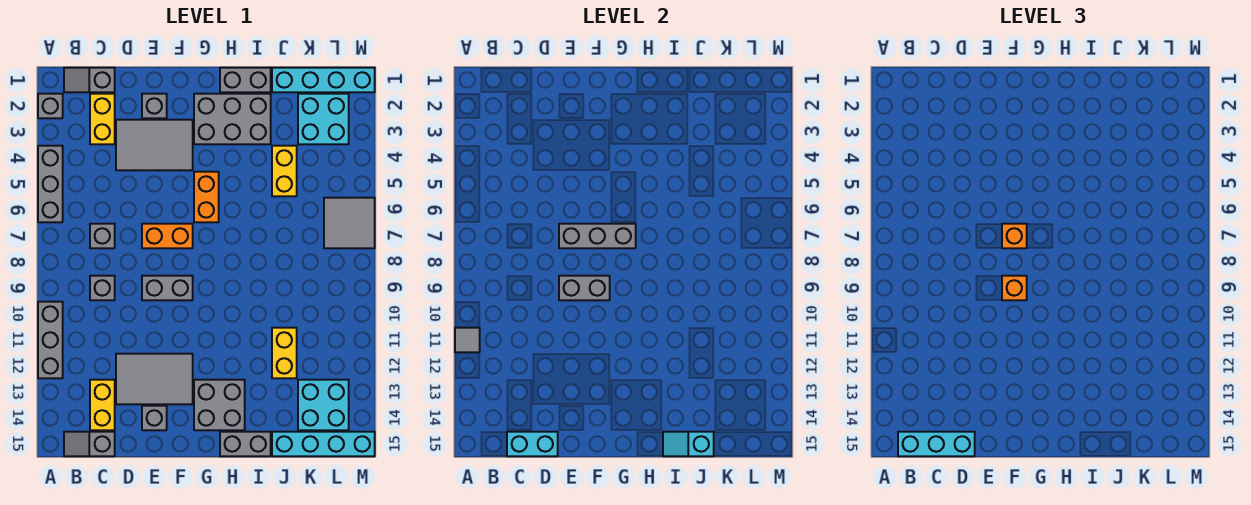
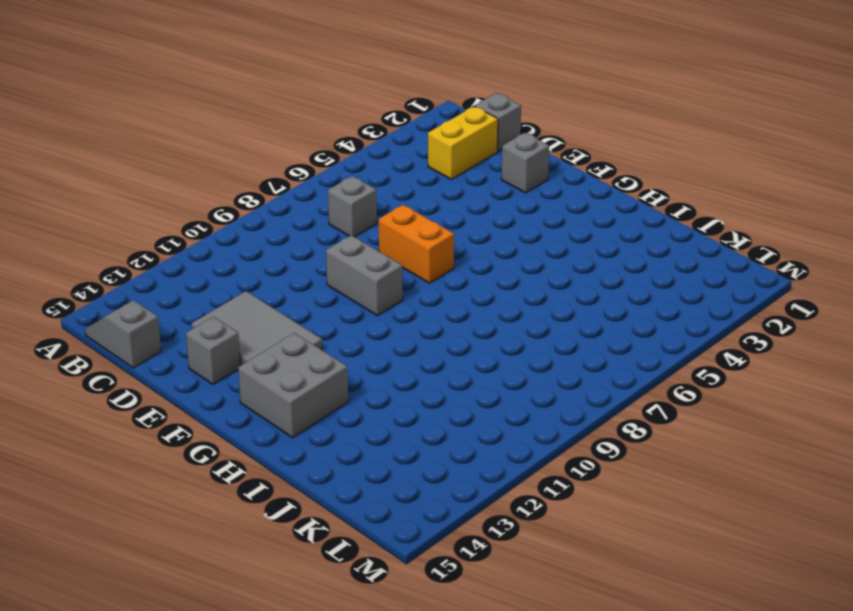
none -> grey brick A2 level 1
none -> grey brick A4:A6 level 1
none -> grey brick A10:A12 level 1
none -> grey brick C9 level 1

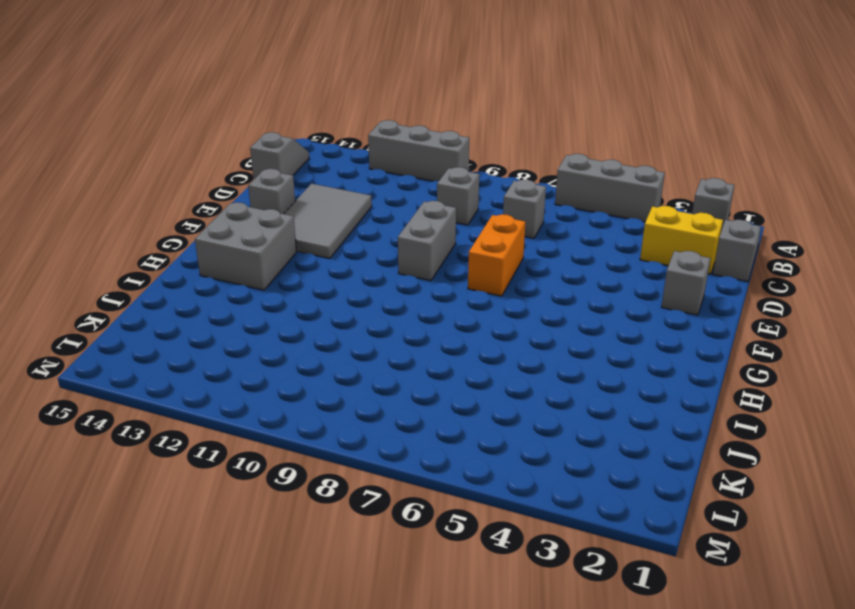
none -> yellow brick C13:C14 level 1
none -> grey tile D3:F4 level 1
none -> grey brick G2:I3 level 1
none -> orange brick G5:G6 level 1

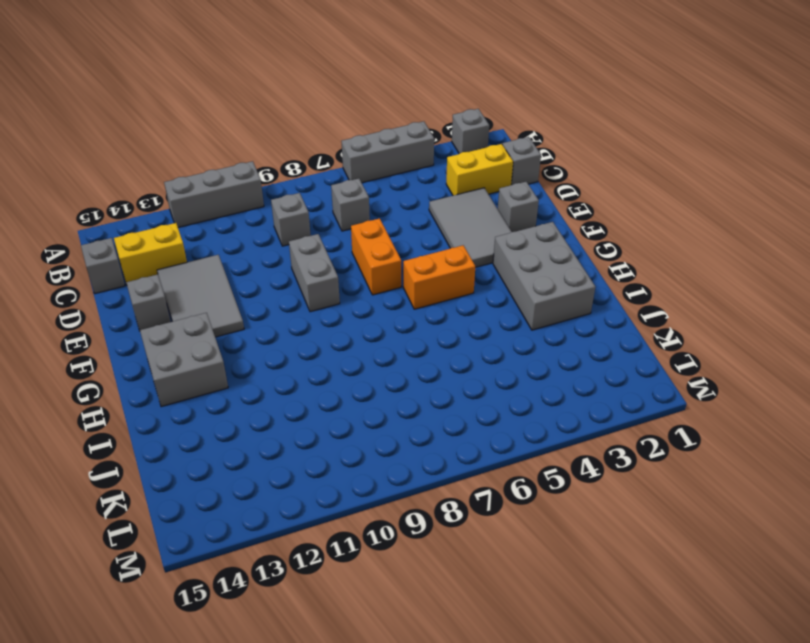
none -> grey brick H1:I1 level 1
none -> grey brick H15:I15 level 1
none -> cyan brick J1:M1 level 1
none -> yellow brick J4:J5 level 1

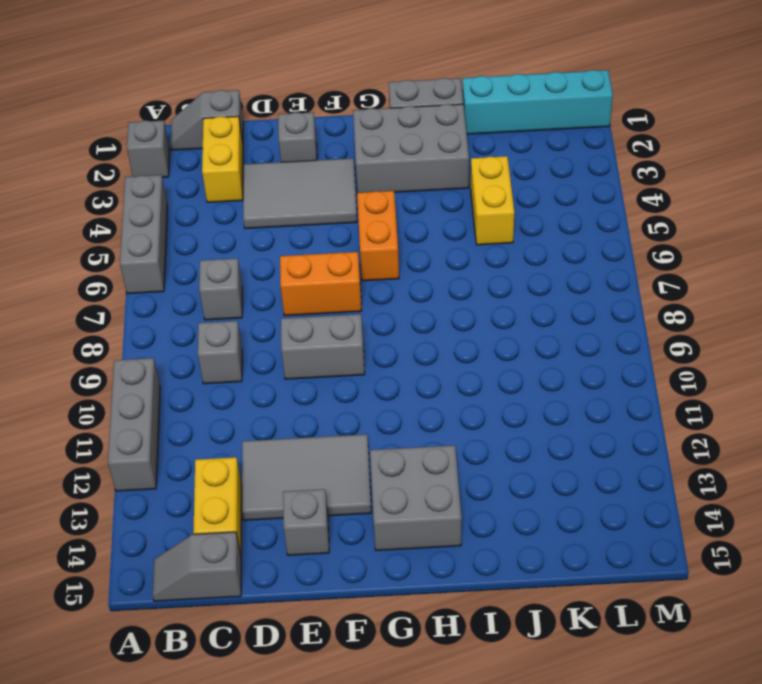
none -> grey brick H15:I15 level 1
none -> yellow brick J11:J12 level 1
none -> cyan brick J15:M15 level 1
none -> cyan brick K2:L3 level 1

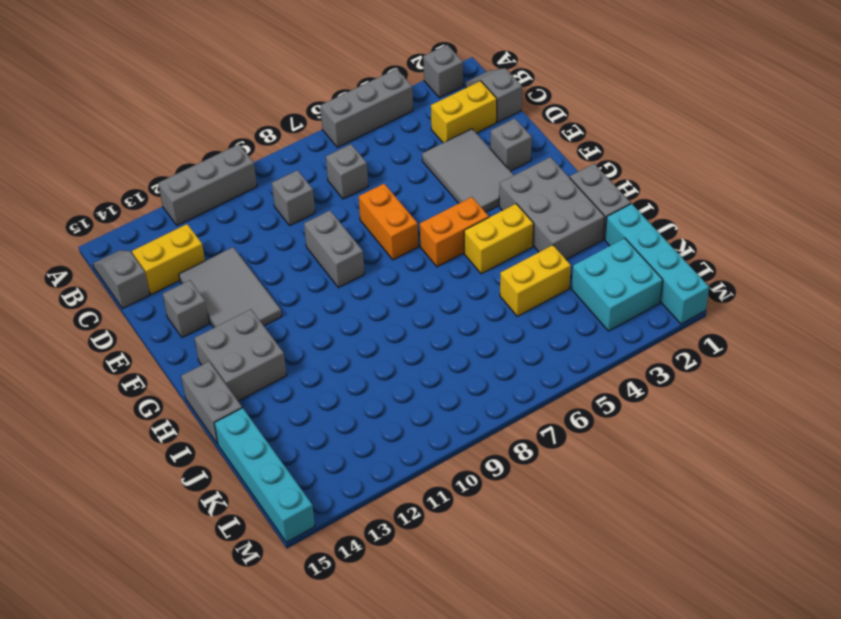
yellow brick H4:H5 level 1 -> yellow brick J11:J12 level 1
none -> cyan brick K13:L14 level 1
none -> grey tile L6:M7 level 1
none -> grey tile A11 level 2
none -> cyan brick C15:D15 level 2

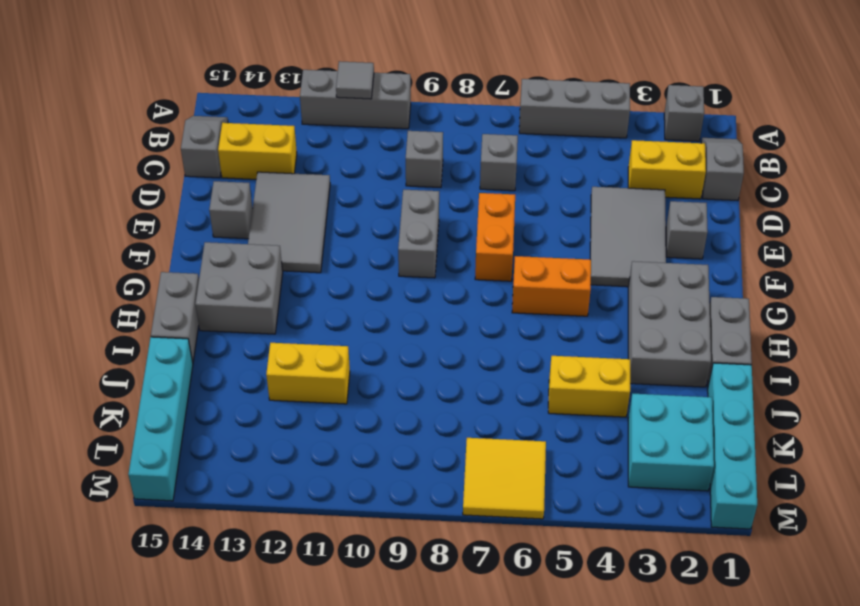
yellow tile L6:M7 level 1 -> grey tile L6:M7 level 1
none -> cyan brick K13:L14 level 1
none -> cyan brick C15:D15 level 2
none -> grey brick E7:G7 level 2
none -> grey brick E9:F9 level 2

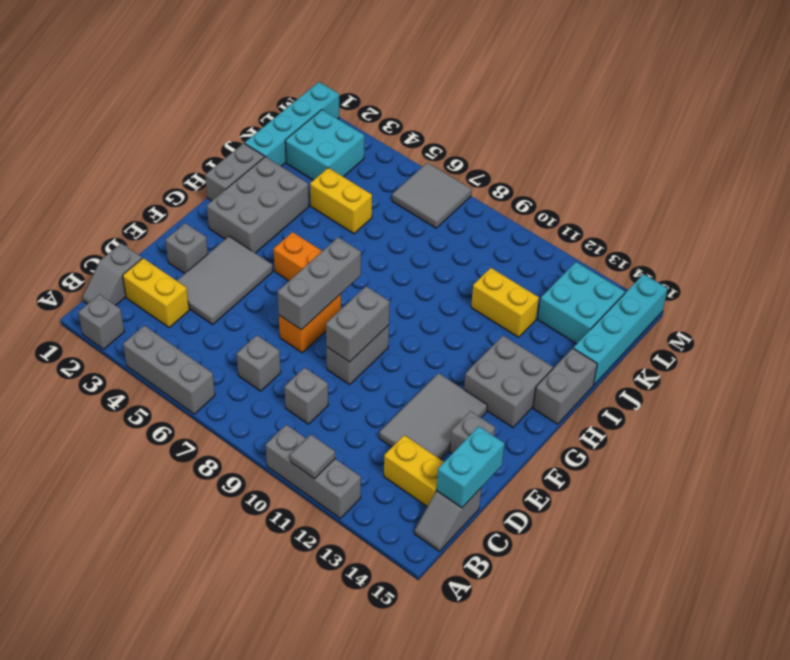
none -> cyan slope I15:J15 level 2 top J
none -> cyan brick B15:D15 level 3
none -> orange brick F7 level 3
none -> orange brick F9 level 3

